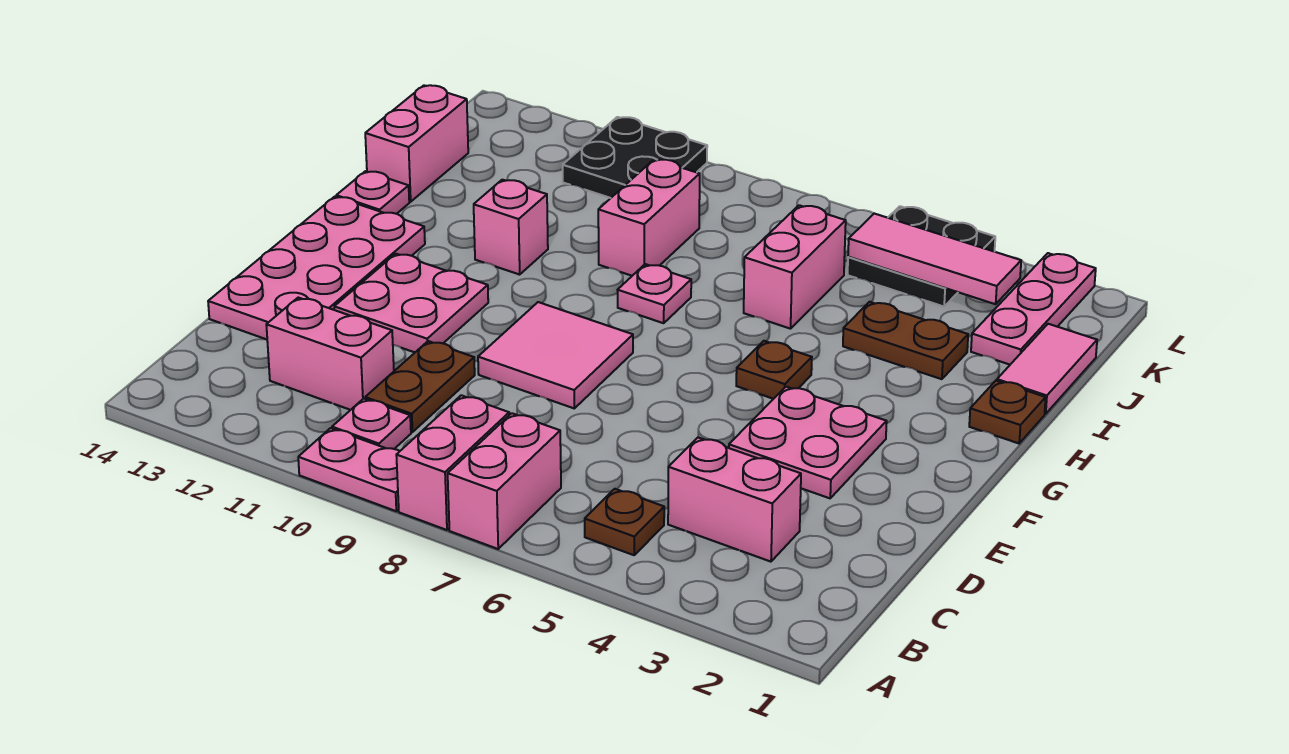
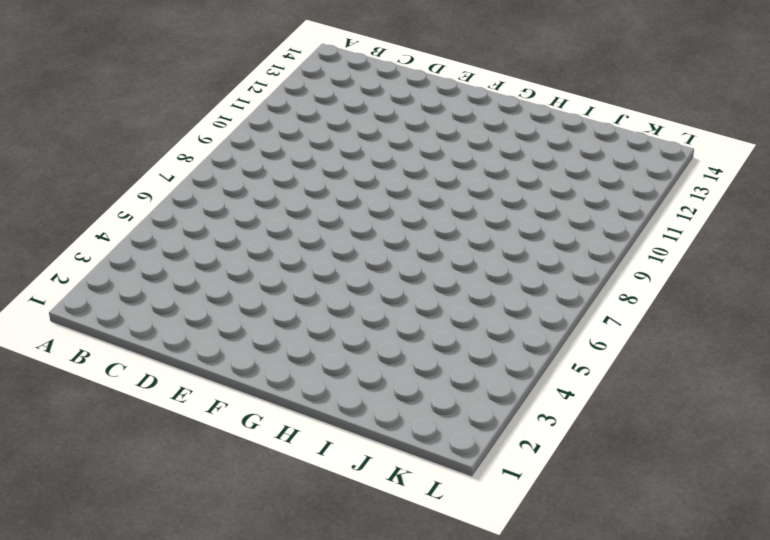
none -> pink brick A7:B7 level 1
none -> pink brick A8:B8 level 1
none -> pink plate A9:A10 level 1

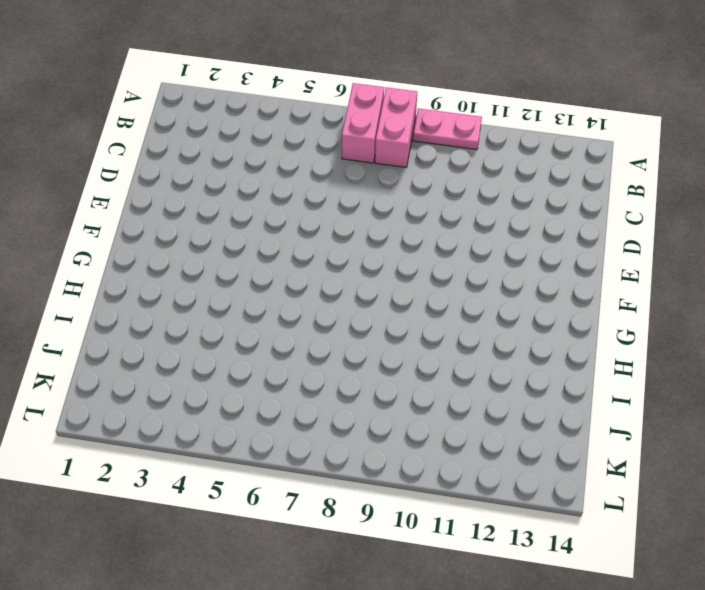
none -> brown plate B5 level 1
none -> pink plate B10 level 1
none -> pink brick C3:C4 level 1

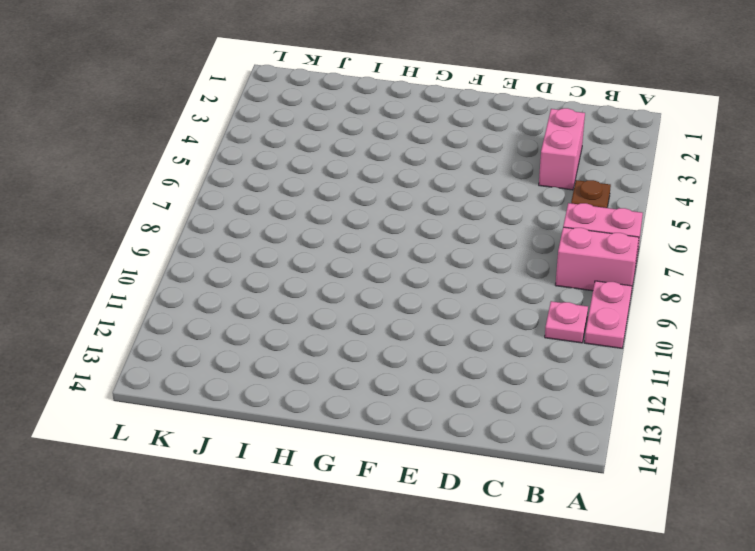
none -> brown plate C10:D10 level 1
none -> pink brick C11:C12 level 1
none -> pink plate D13:G14 level 1

